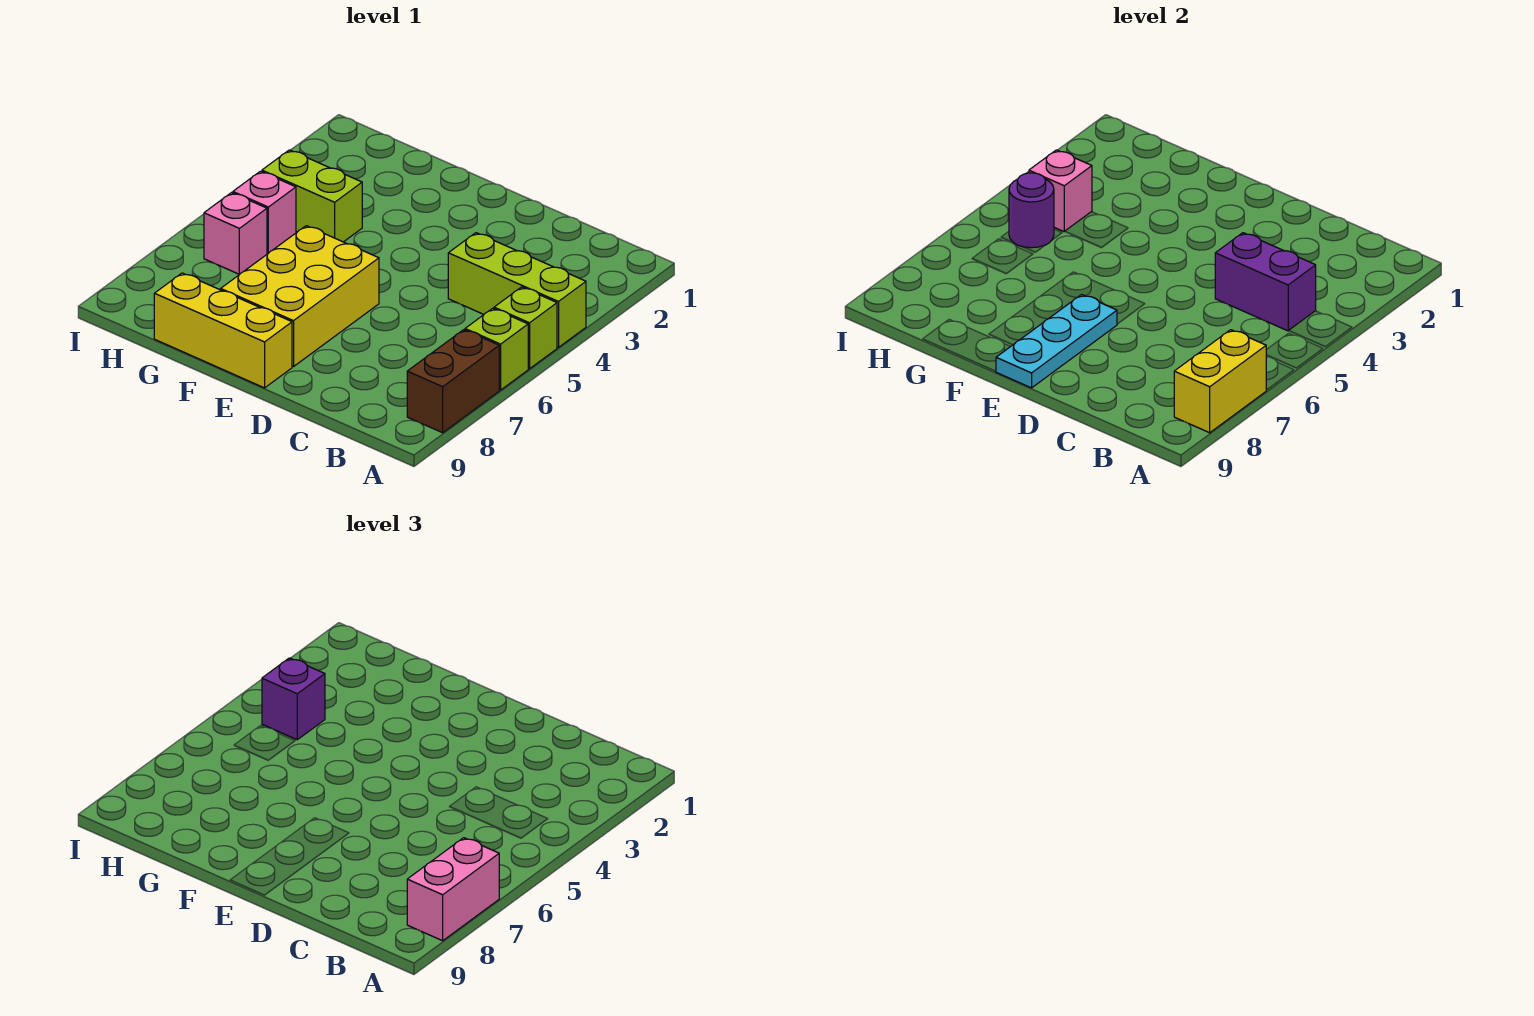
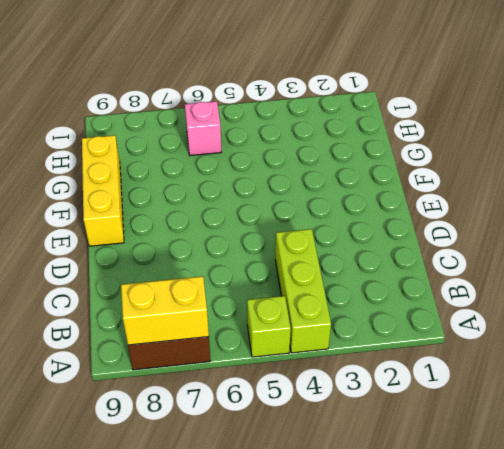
none -> lime brick A6 level 1
none -> yellow brick E6:F8 level 1
none -> lime brick G4:H4 level 1

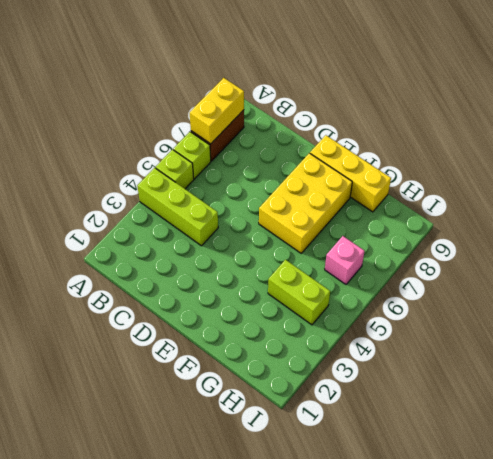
none -> pink brick H5 level 1
none -> purple brick B4:C4 level 2
none -> cyan plate E7:E9 level 2

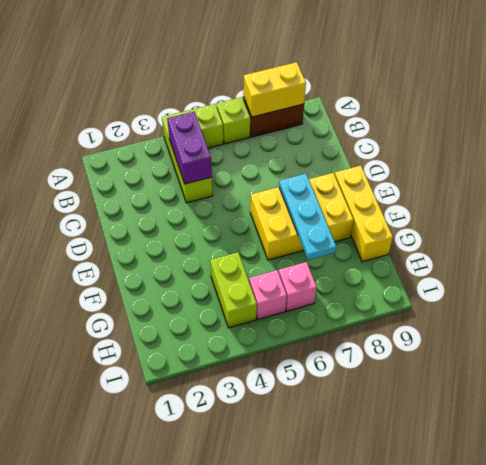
cyan plate E7:G7 level 2 -> cyan plate E7:E9 level 2
none -> pink brick H4 level 2
none -> purple round brick H5 level 2
none -> pink brick A7:A8 level 3

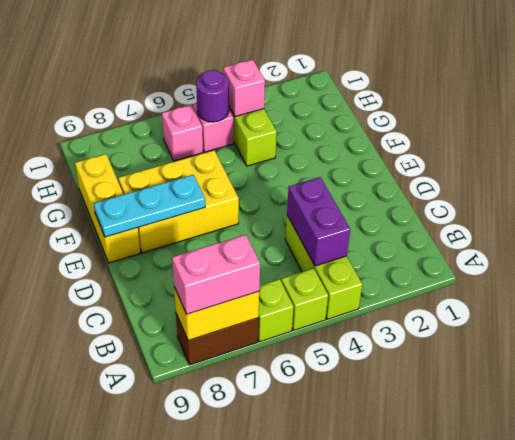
none -> purple brick H4 level 3

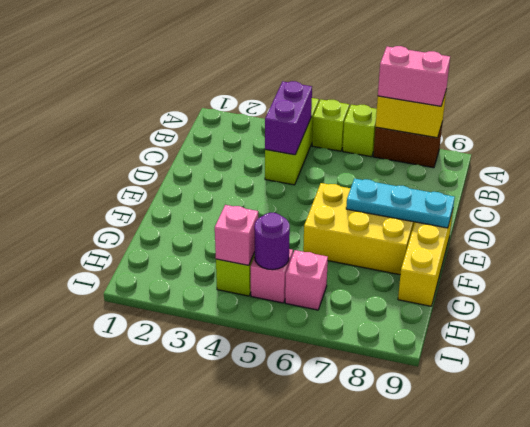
none -> purple brick H4 level 3

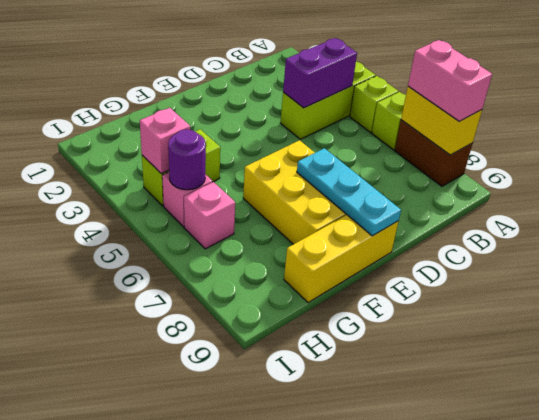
none -> purple brick H4 level 3

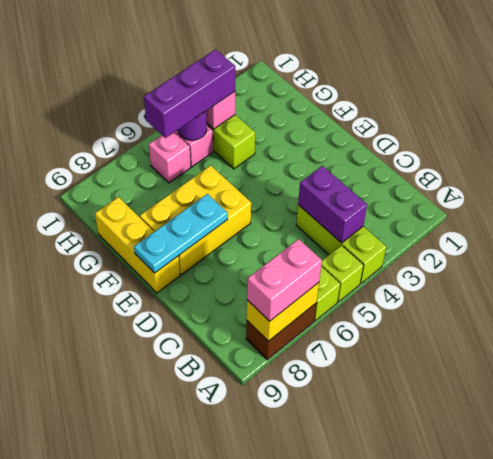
purple brick H4:H6 level 3 -> purple brick H4 level 3

